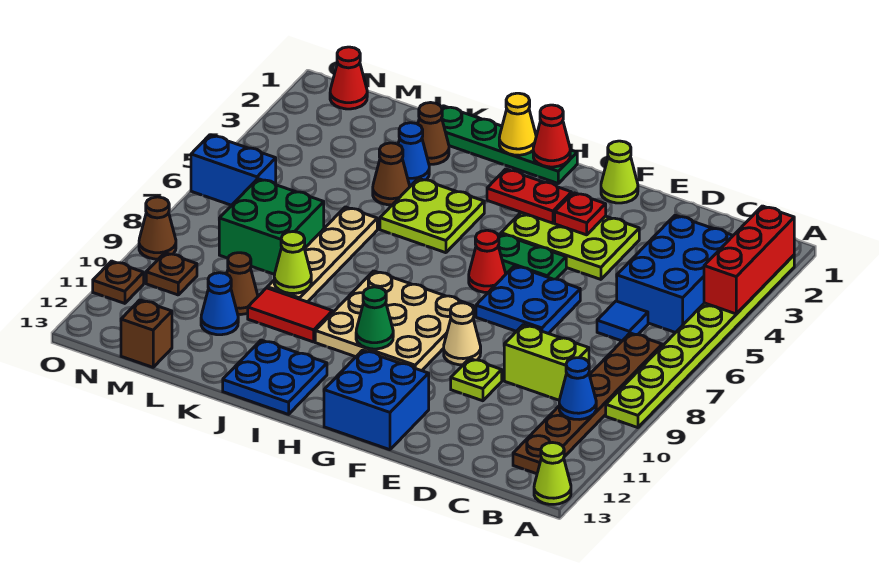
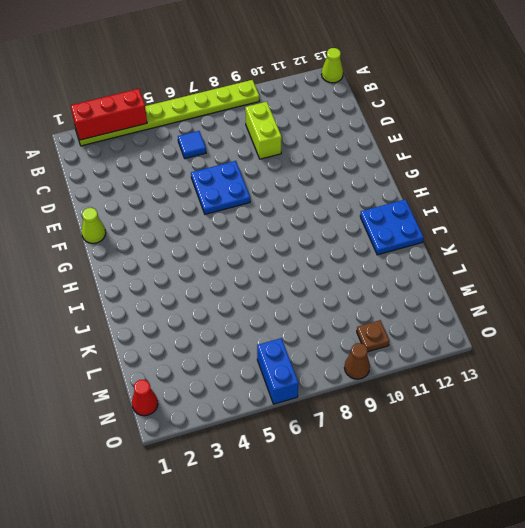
none -> blue brick B3:C5 level 1
none -> brown plate B7:B12 level 1
none -> lime plate E3:G4 level 1
none -> lime plate E10 level 1

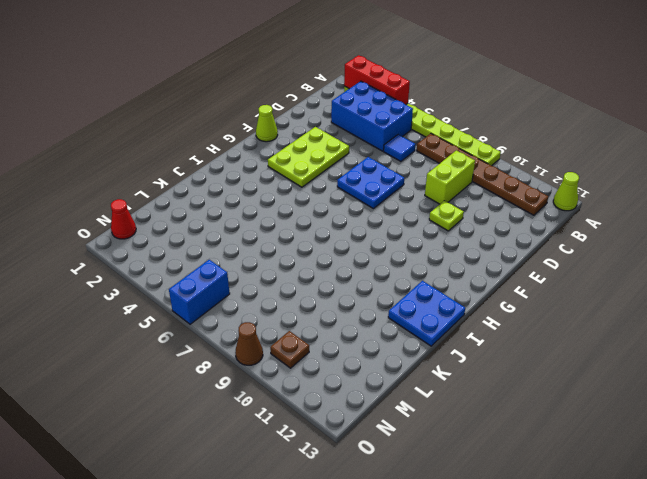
none -> green plate F5:G5 level 1
none -> tan cone F9 level 1
none -> blue brick F12:G13 level 1
none -> red cone G6 level 1

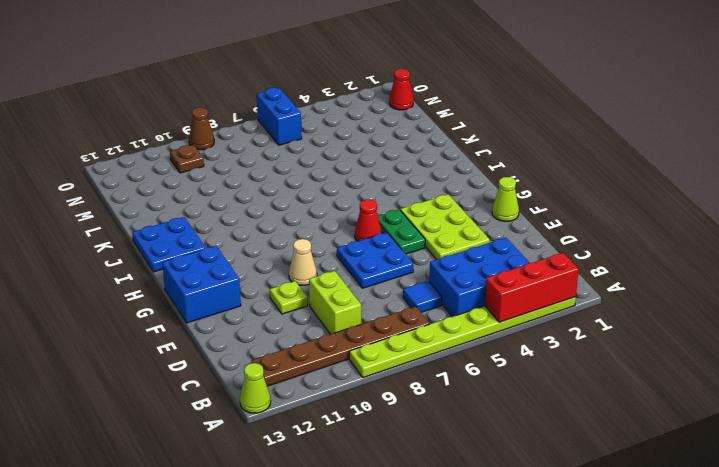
none -> tan plate G8:I10 level 1
none -> green plate H1:K1 level 1
none -> lime plate I4:J5 level 1
none -> red tile J10:K10 level 1

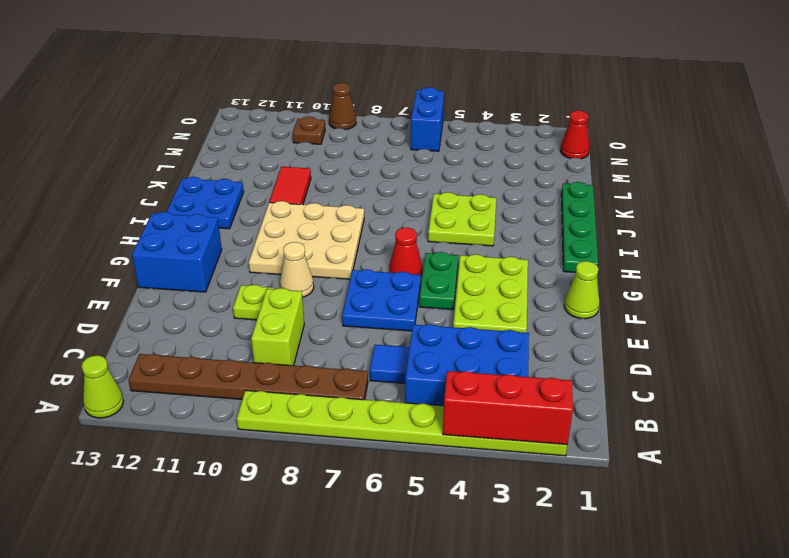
none -> brown cone K2 level 1
none -> blue cone K3 level 1
none -> brown cone K4 level 1
none -> tan plate K6:K9 level 1

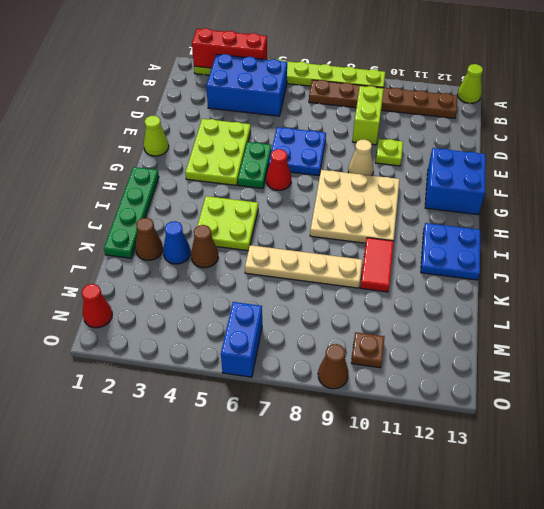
none -> blue tile C6 level 1
none -> green brick L7:M8 level 1
none -> brown cone L10 level 1
none -> blue cone L11 level 1

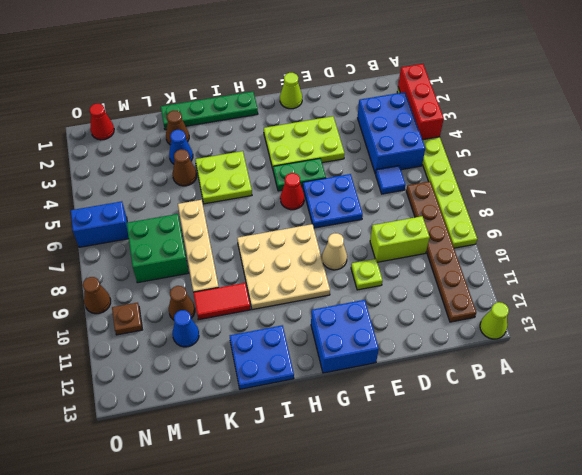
none -> brown brick M13 level 1
none -> brown plate O11 level 1
none -> blue cone B10 level 2
none -> red plate F3 level 2

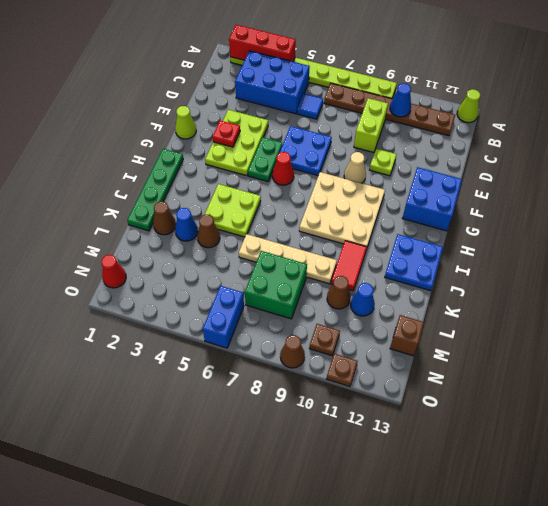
none -> red plate G3:H3 level 2
none -> red cone H1 level 2
none -> green cone H10 level 2
none -> yellow cone I1 level 2

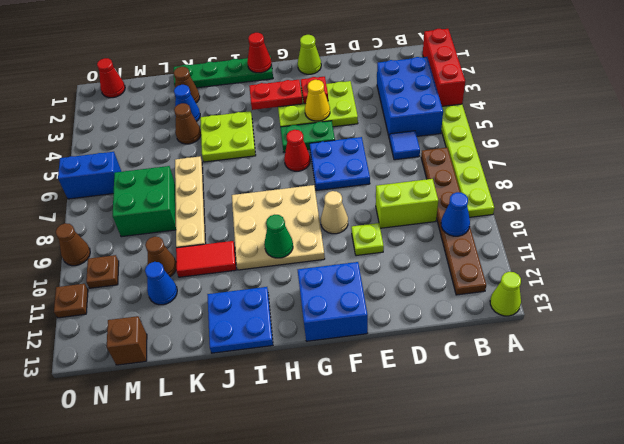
yellow cone F4 level 2 -> yellow cone I1 level 2
none -> lime cone K9 level 2

